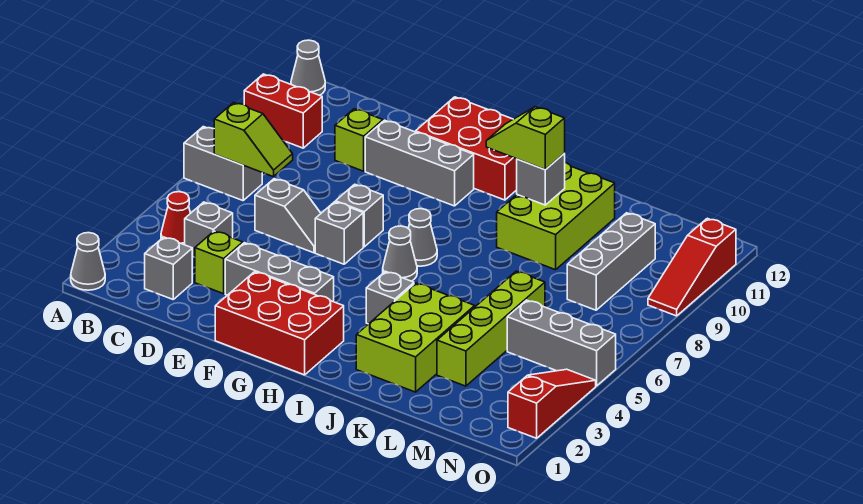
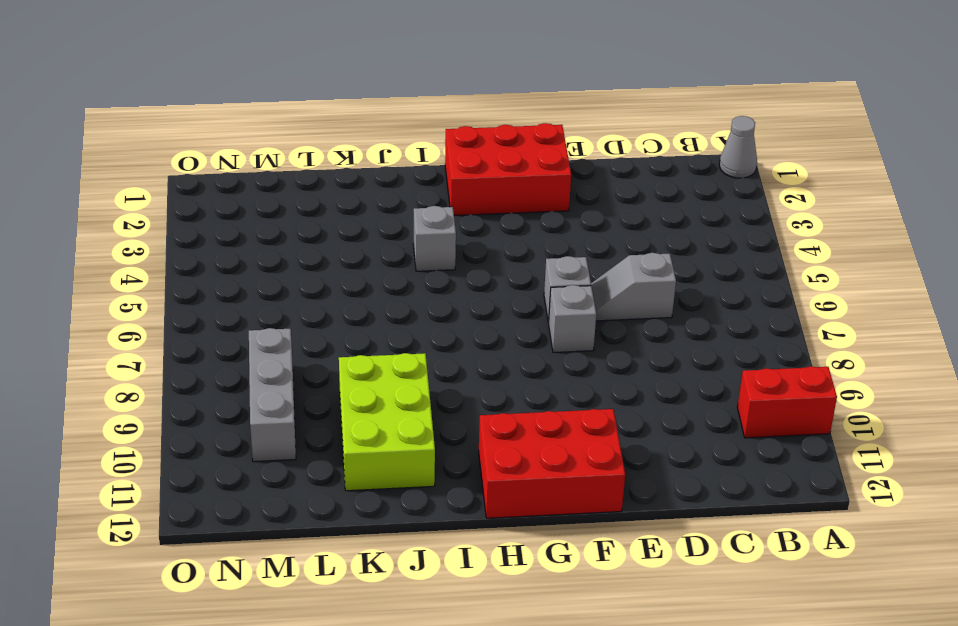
none -> grey brick A7:B7 level 1
none -> grey cone A12 level 1
none -> red cone B4 level 1

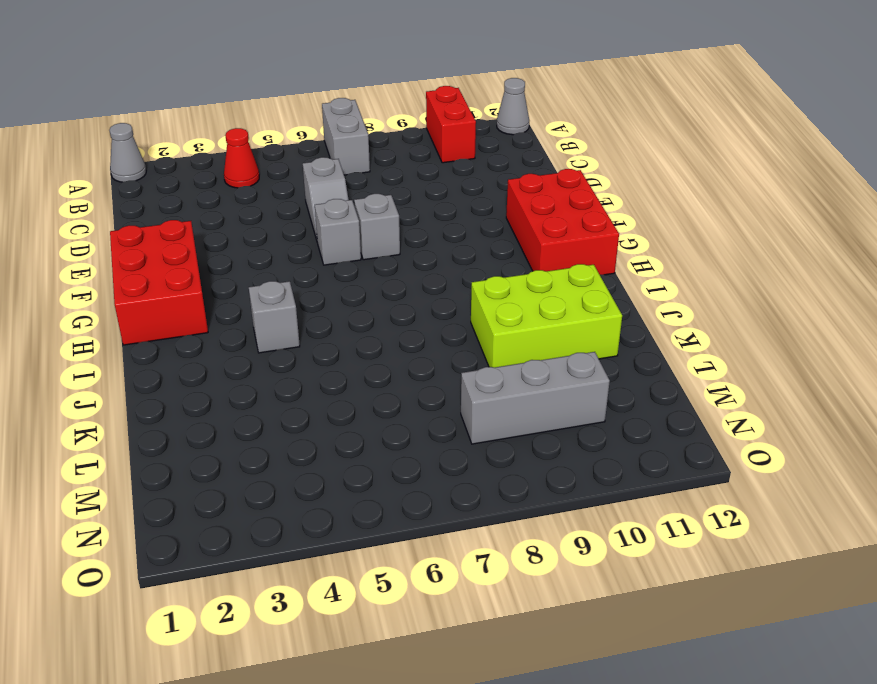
none -> grey brick C2 level 1
none -> grey brick C4 level 1
none -> lime brick D3 level 1

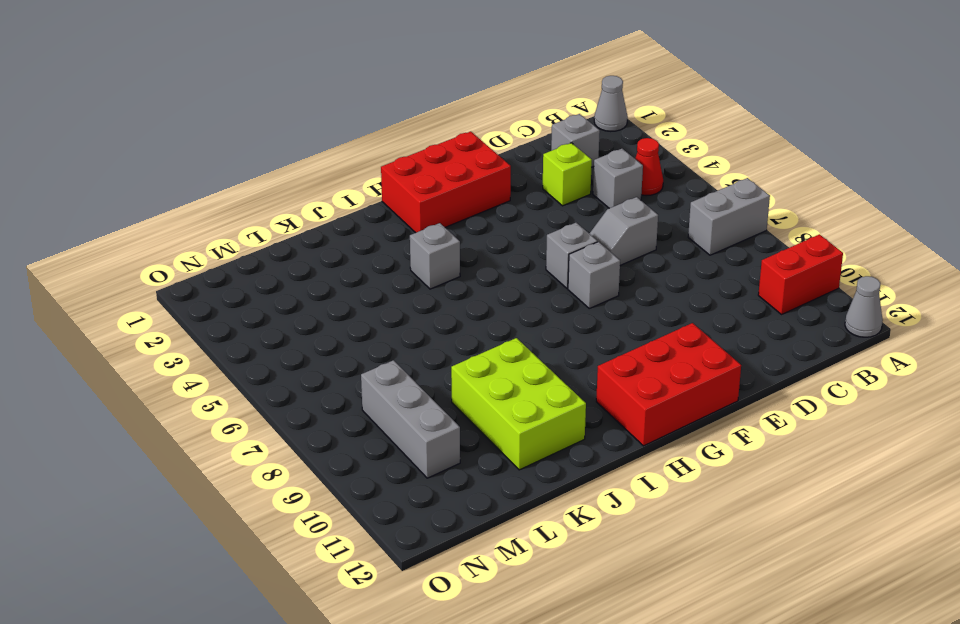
none -> lime brick D10 level 1
none -> grey brick E3:G3 level 1
none -> grey brick E10:G10 level 1

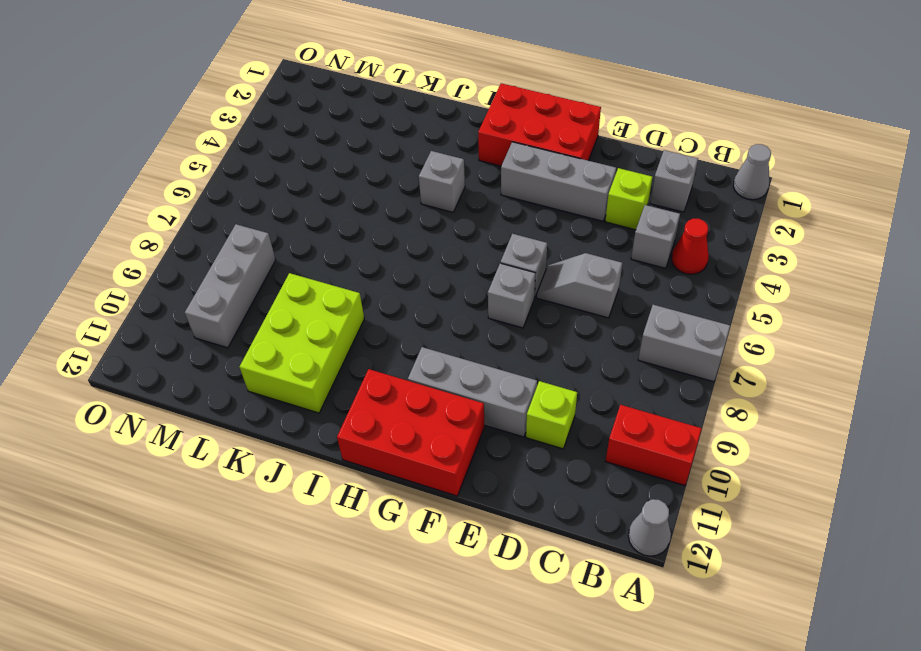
none -> grey cone H6 level 1
none -> grey cone H7 level 1
none -> lime brick J2:K4 level 1

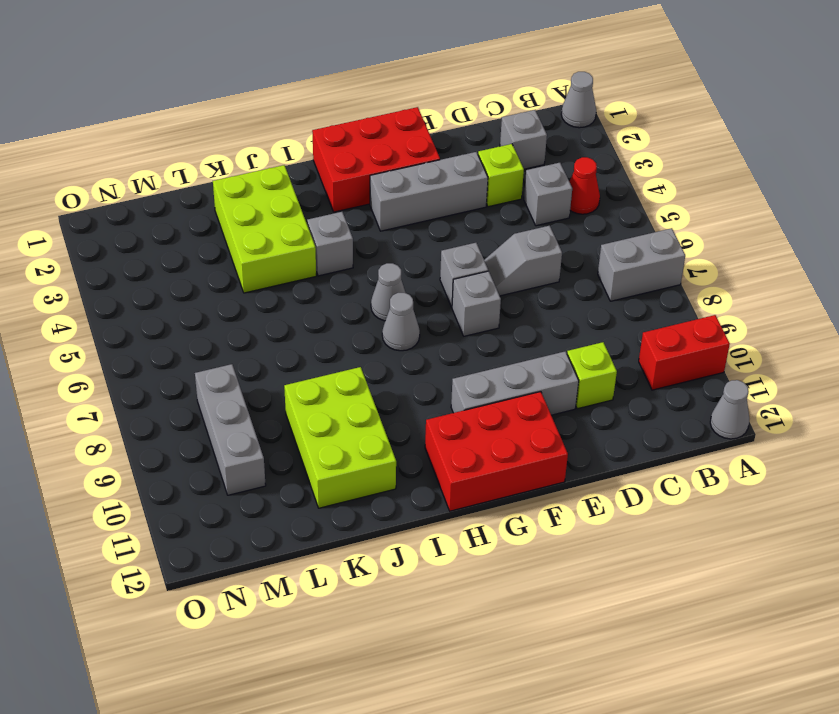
none -> lime brick L3:L6 level 1
none -> grey brick M5:O5 level 1
none -> red slope O2:O4 level 1 top 2

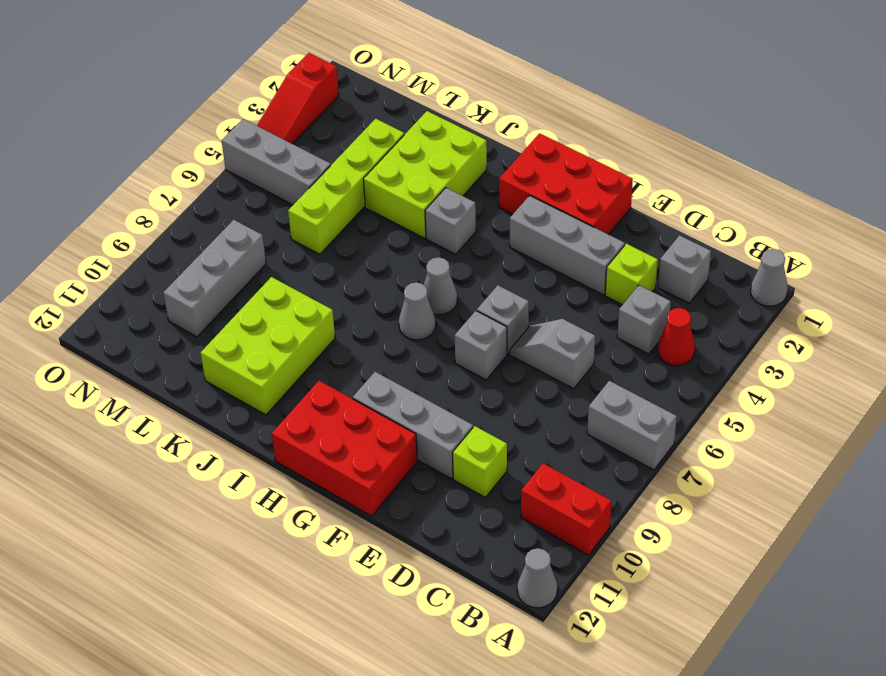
none -> red slope O9:O11 level 1 top 11
none -> lime slope B7:C7 level 2 top B
none -> grey brick J10 level 2

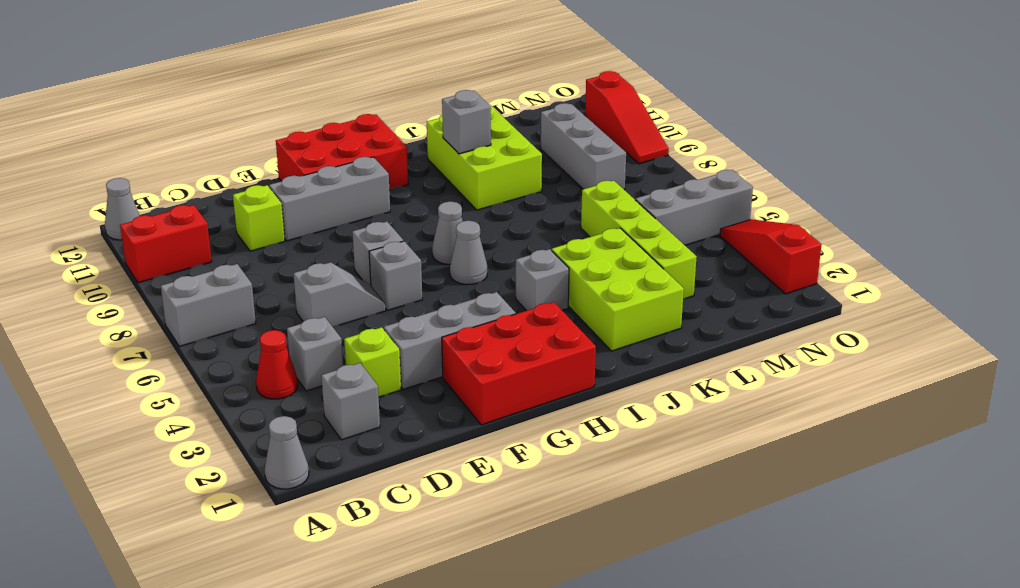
none -> lime slope B7:C7 level 2 top B
none -> lime slope I10:J10 level 3 top J

